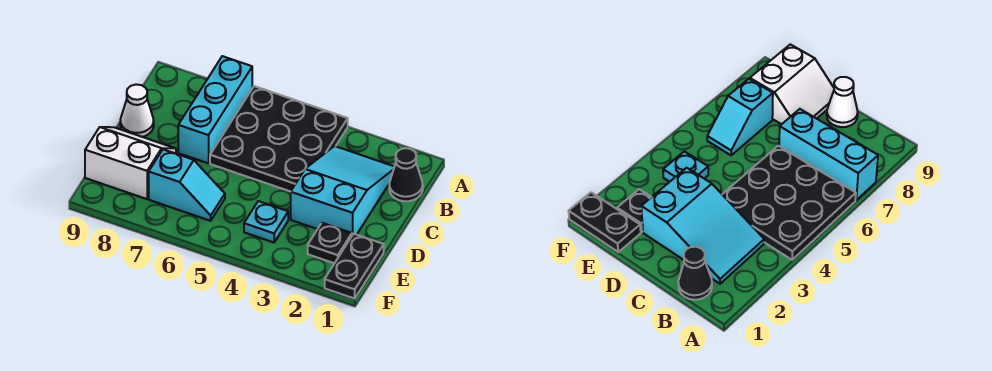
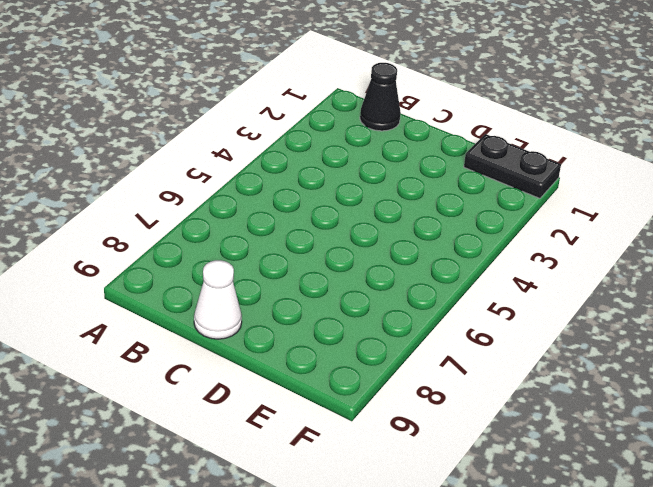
none -> black plate A4:C6 level 1
none -> cyan brick A7:C7 level 1

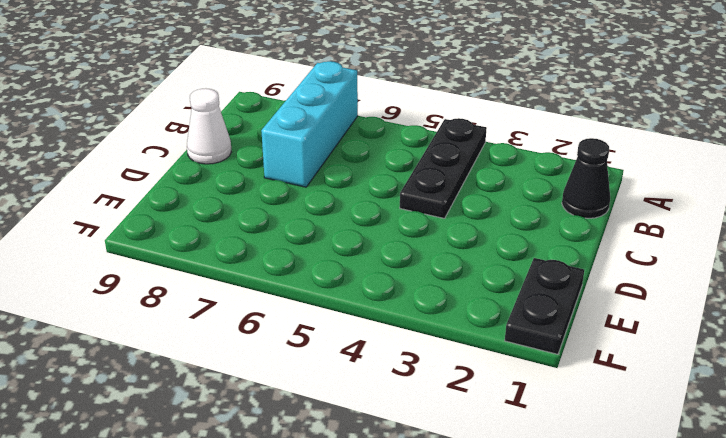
black plate A4:C4 level 1 -> black plate A4:C6 level 1
none -> cyan slope B2:D3 level 1 top D
none -> white slope D8:E9 level 1 top E

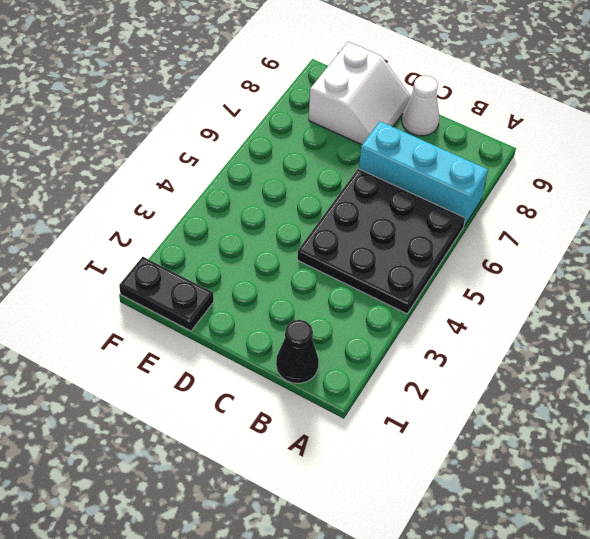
none -> cyan slope B2:D3 level 1 top D
none -> black plate E2 level 1

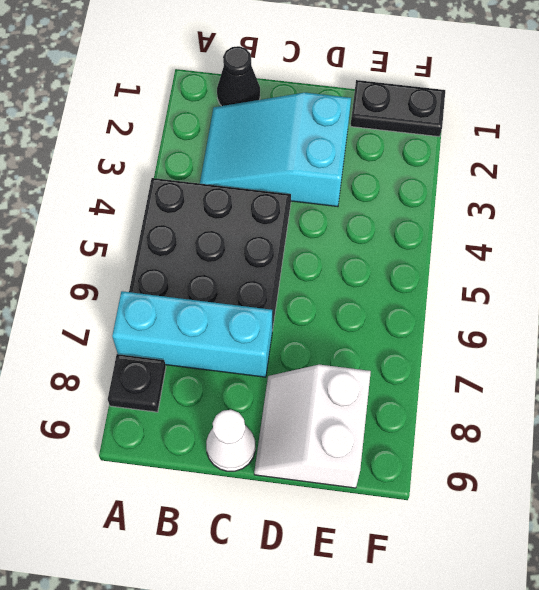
black plate A8 level 1 -> black plate E2 level 1
none -> cyan plate E4 level 1
none -> cyan slope E6:E7 level 1 top 7

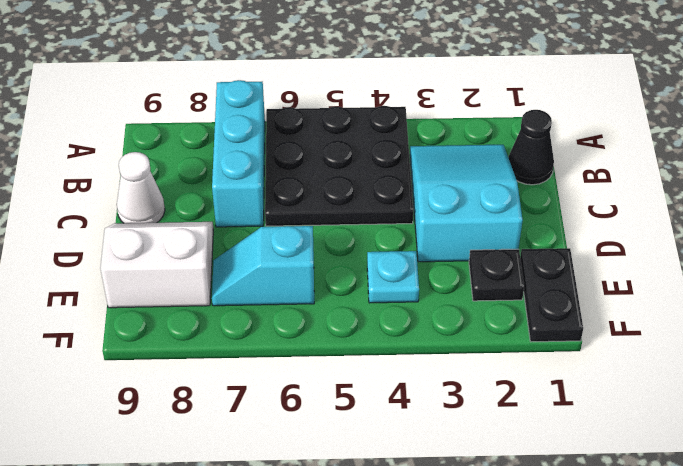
cyan slope E6:E7 level 1 top 6 -> cyan slope E6:E7 level 1 top 7

